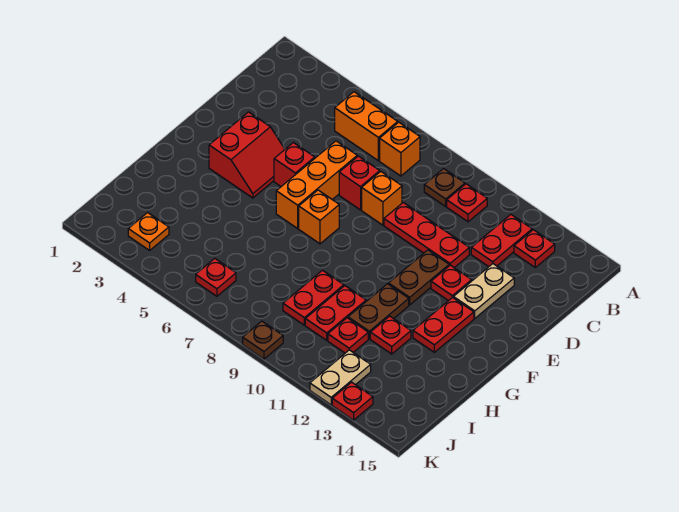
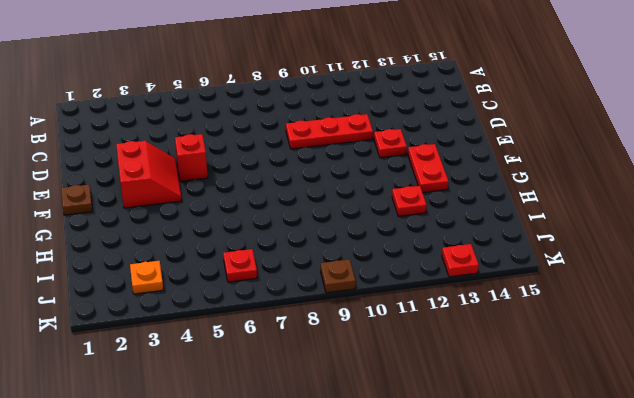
brown plate F1 level 1 -> brown plate B9 level 1
none -> orange brick B5:B6 level 1
none -> orange brick B7 level 1
none -> red plate B10 level 1

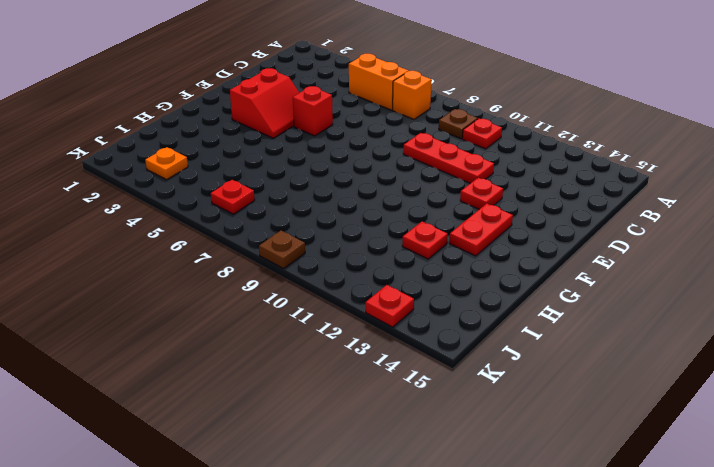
none -> red plate B12:C12 level 1
none -> red plate B13 level 1
none -> orange brick D6:F6 level 1

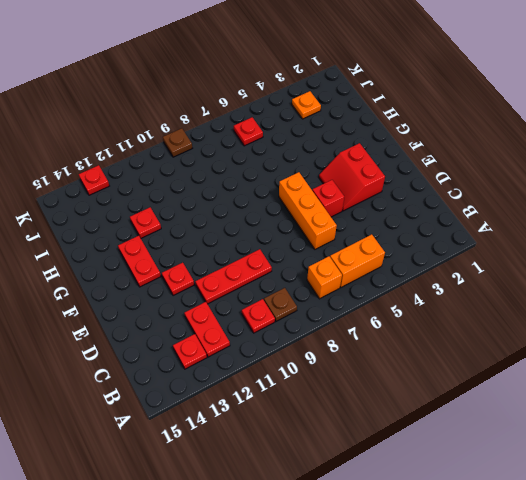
none -> red brick D7 level 1
none -> orange brick D8 level 1
none -> tan plate D13:E13 level 1

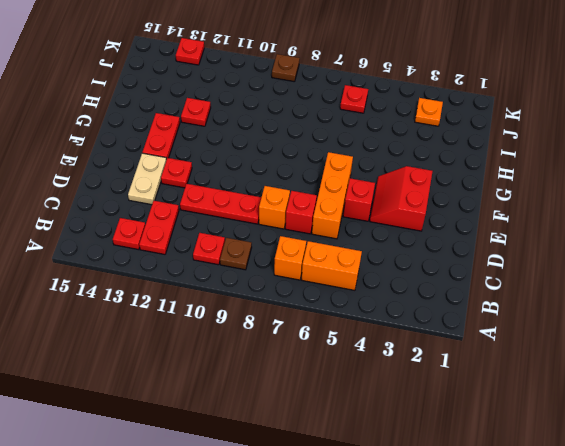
none -> brown plate E11:F11 level 1
none -> orange brick F7 level 1
none -> brown plate G11:H11 level 1

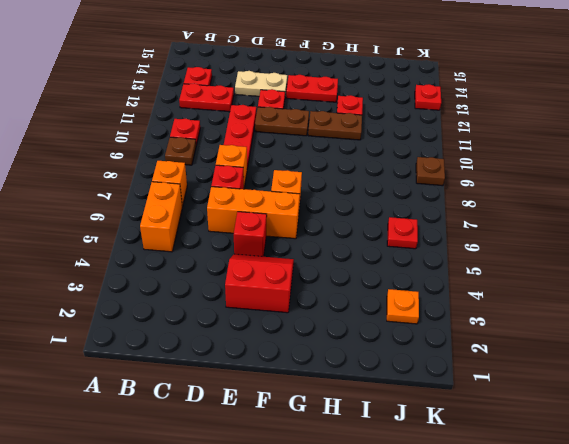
none -> red plate H9:I9 level 1
none -> red plate H10:I10 level 1
none -> red plate I11 level 1

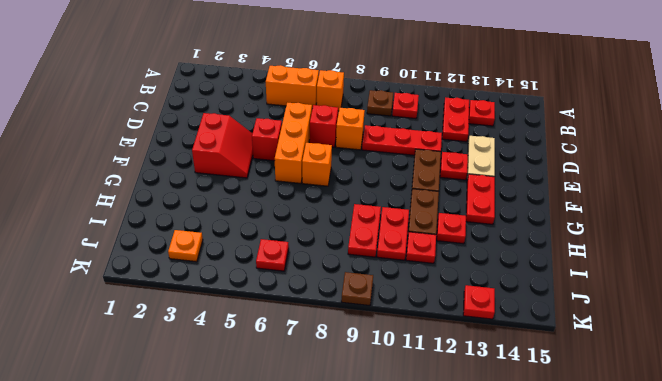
none -> tan plate J12:K12 level 1

